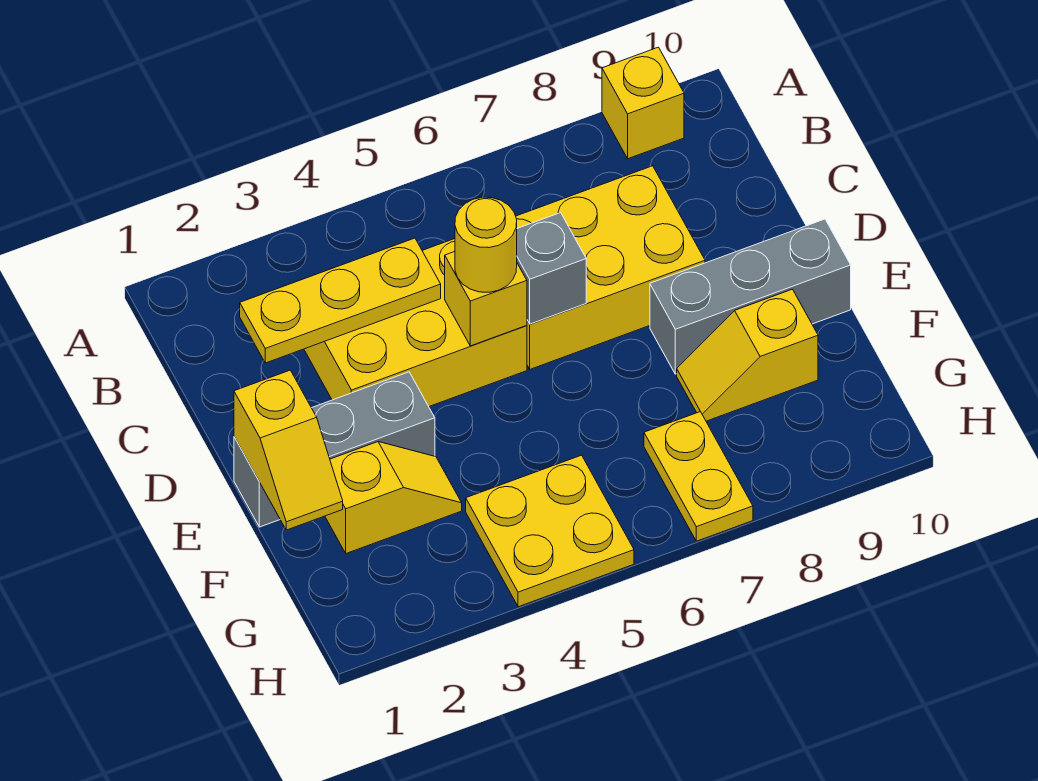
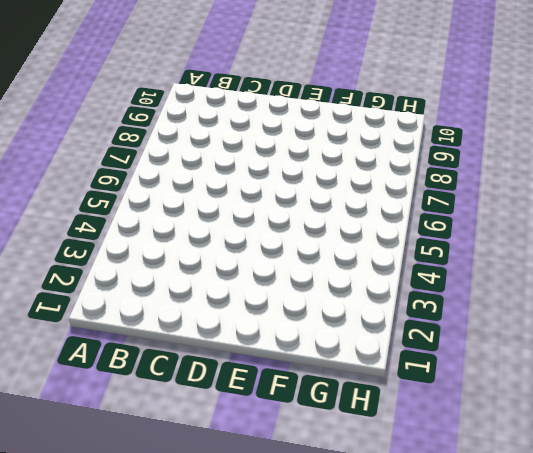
none -> yellow brick A9 level 1
none -> yellow brick C3:D5 level 1
none -> yellow brick C6:D8 level 1

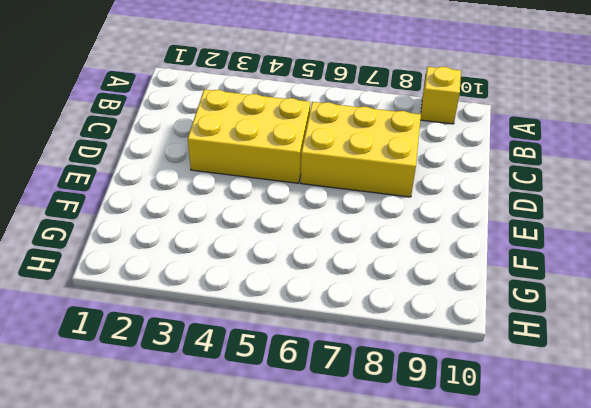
none -> grey brick E1:E3 level 1
none -> grey brick E8:E10 level 1
none -> yellow slope F2:F3 level 1 top 2

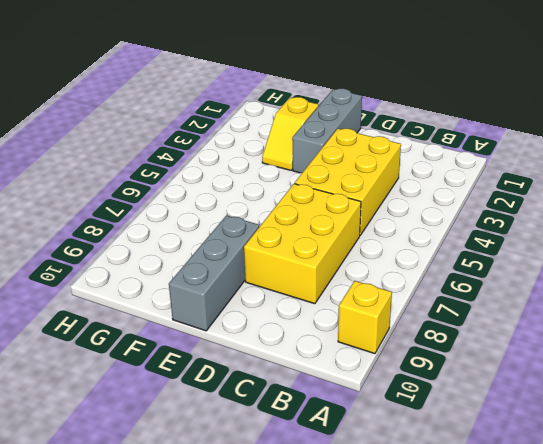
none -> yellow slope F8:F9 level 1 top 9
none -> yellow plate G4:H5 level 1
none -> yellow plate G7:H7 level 1

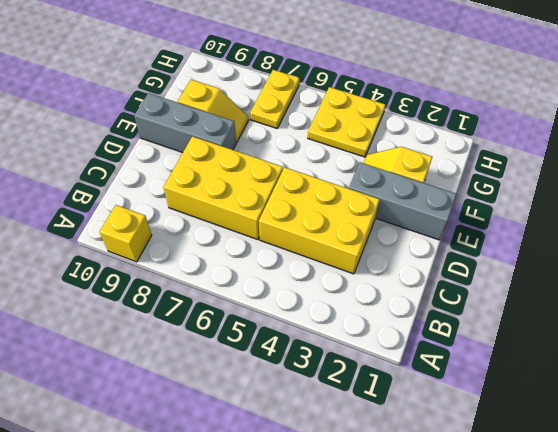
none -> yellow plate C2:C4 level 2
none -> yellow brick D5 level 2
none -> grey brick D6 level 2

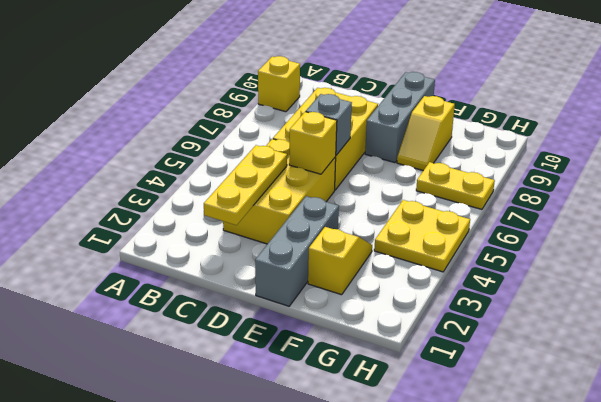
none -> yellow slope E1:F1 level 2 top E
none -> yellow round brick D5 level 3

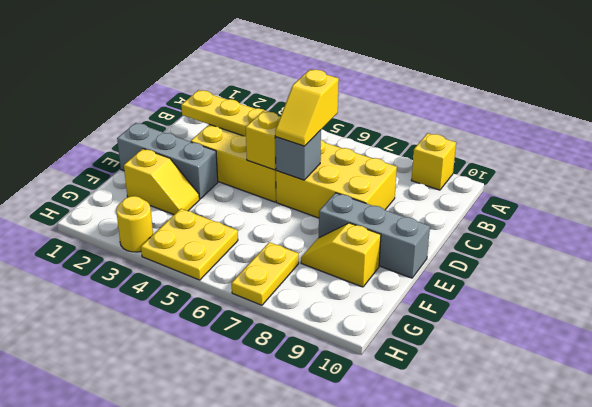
yellow slope C6:D6 level 3 top C -> yellow slope E1:F1 level 2 top E
yellow round brick H3 level 1 -> yellow round brick D5 level 3

